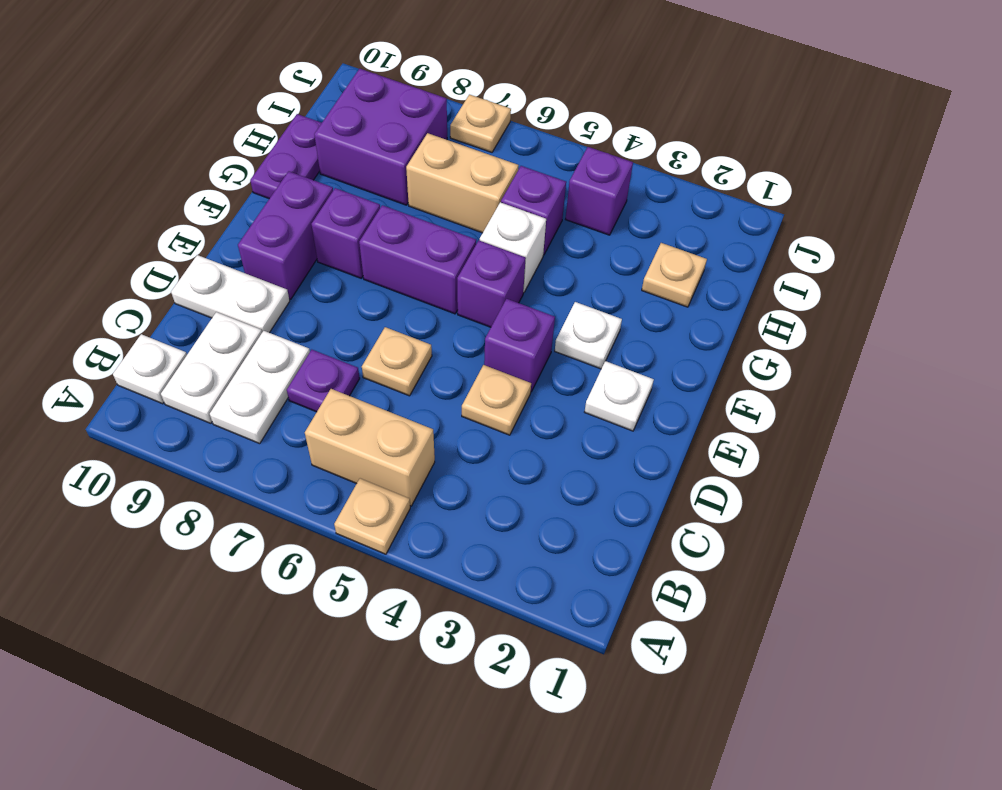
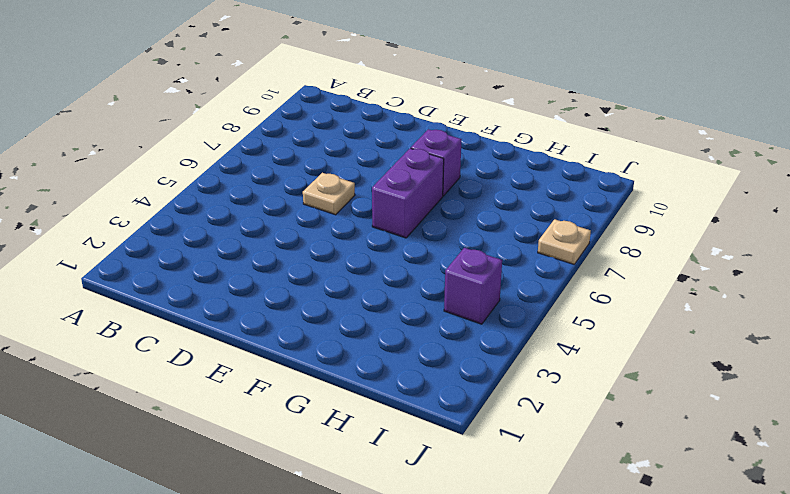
none -> tan plate A5 level 1
none -> tan brick B5:B6 level 1
none -> white plate B8:C8 level 1

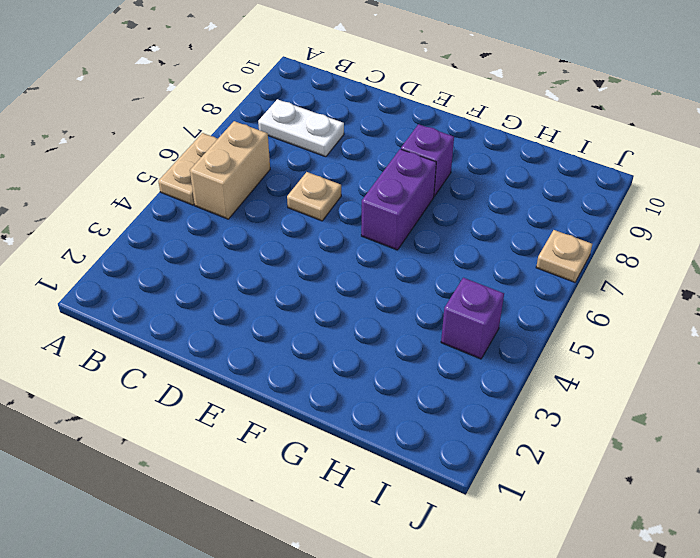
tan plate A5:A6 level 1 -> tan plate A5 level 1
none -> white plate B9:C9 level 1
none -> white plate B10 level 1
none -> purple plate C7 level 1

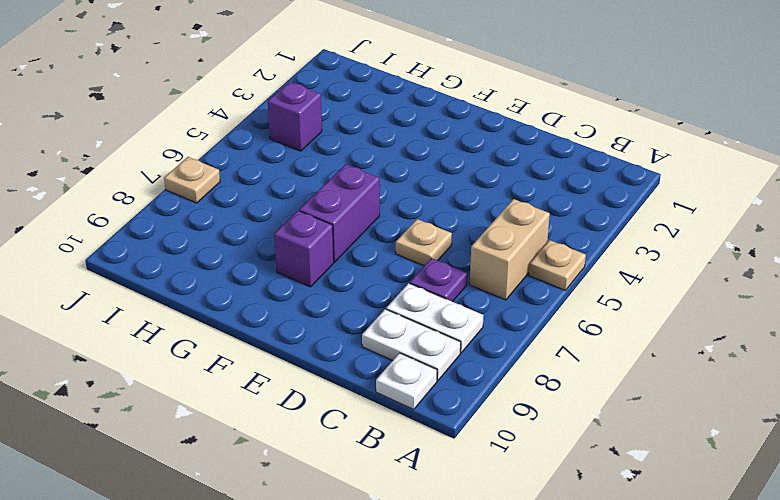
none -> tan plate D4 level 1
none -> white plate D9:D10 level 1
none -> white plate E2 level 1

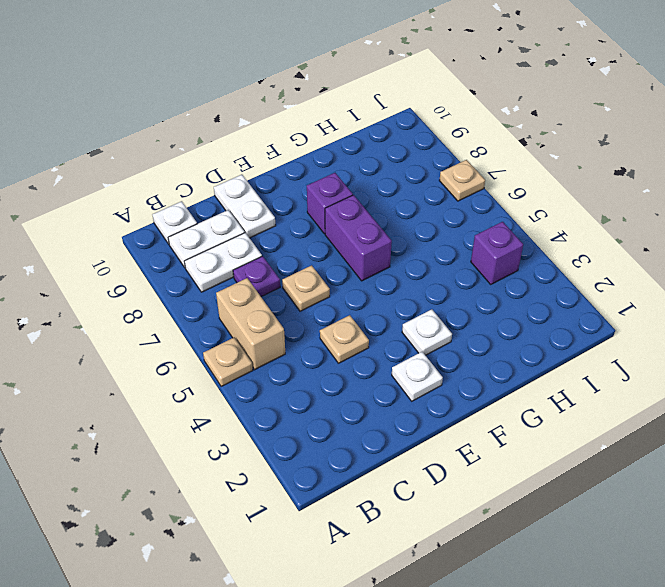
none -> purple brick E4 level 1
none -> purple brick E9:F9 level 1
none -> purple brick F5 level 1

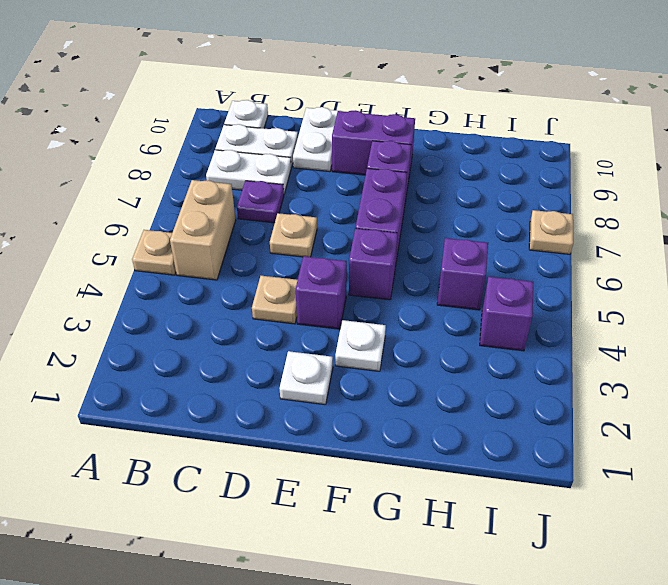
none -> white brick G5 level 1
none -> purple plate G10:H10 level 1
none -> tan plate H2 level 1

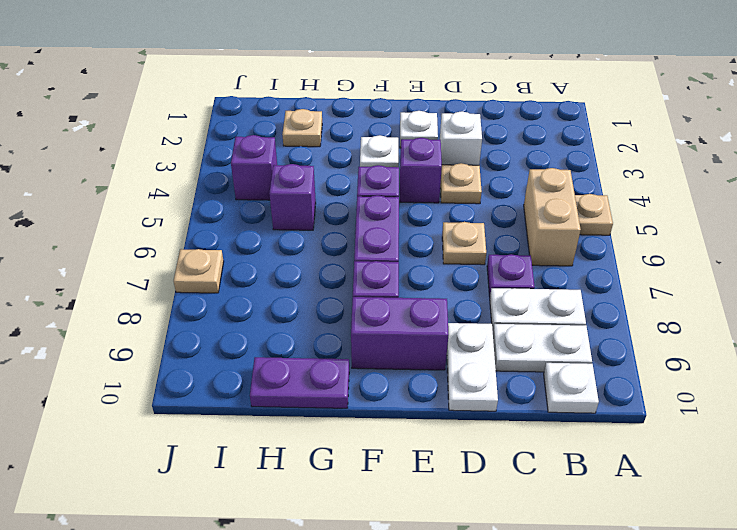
white brick D3 level 1 -> white brick G5 level 1
none -> tan brick H6:H7 level 1
none -> purple brick H8:I9 level 1

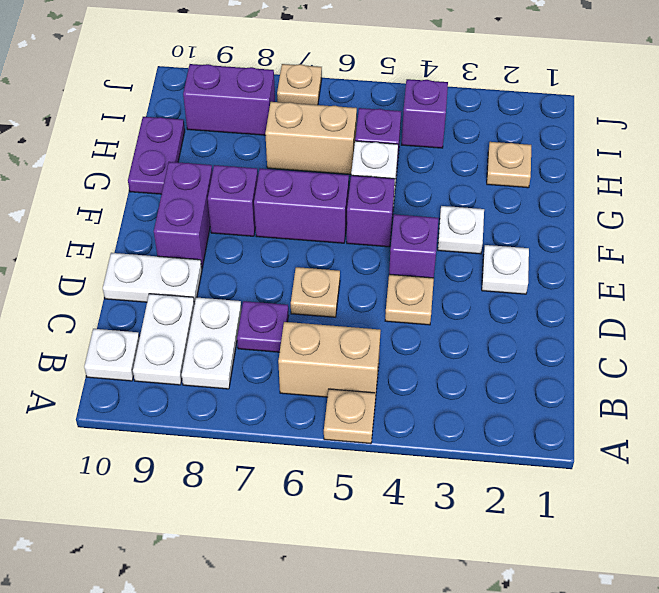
purple brick I8:I9 level 1 -> purple brick H8:I9 level 1

